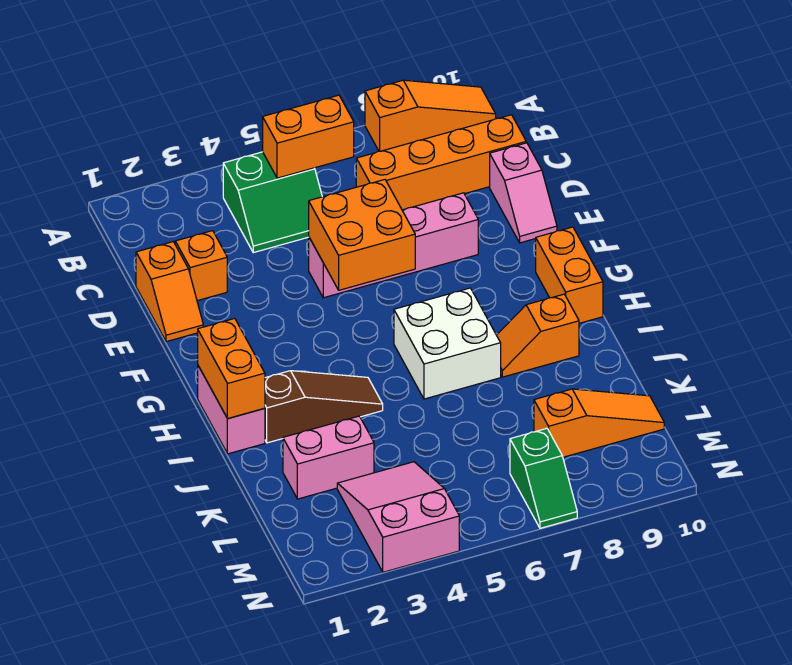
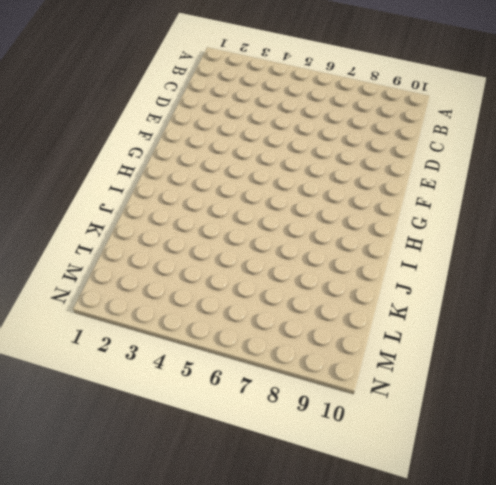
none -> orange slope A8:A10 level 1 top 8
none -> green slope B4:C5 level 1 top B
none -> orange brick C7:C10 level 1

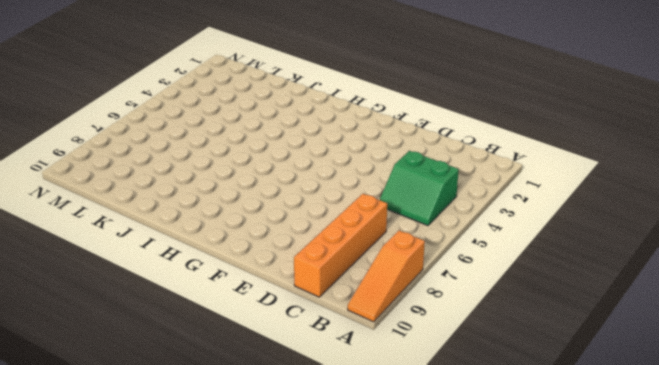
green slope B4:C5 level 1 top 4 -> green slope B4:C5 level 1 top B
none -> orange slope D1:E1 level 1 top D
none -> orange brick D2 level 1
none -> pink slope D10:E10 level 1 top D

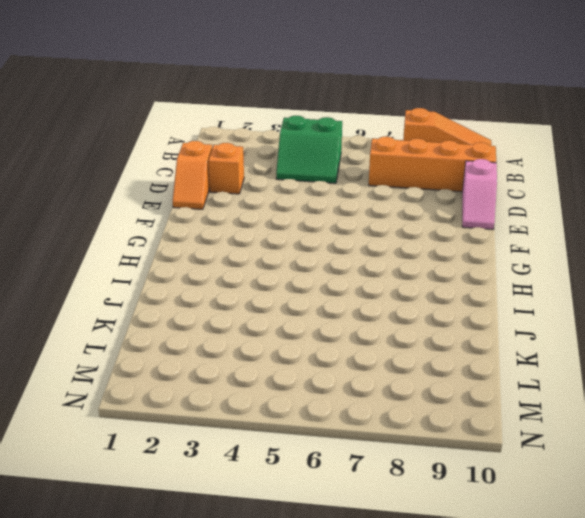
none -> pink brick E5:E8 level 1
none -> orange brick G10:H10 level 1
none -> pink brick H1:I1 level 1

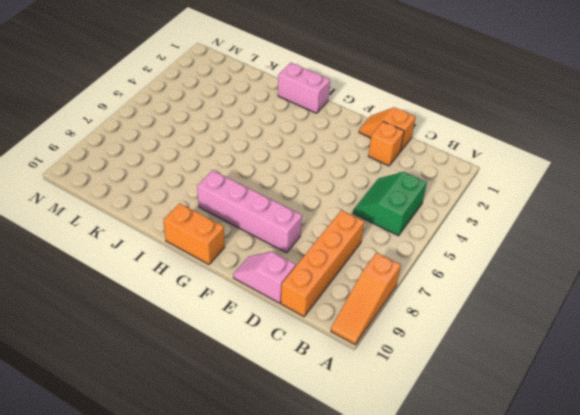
pink brick E8:H8 level 1 -> pink brick E5:E8 level 1
none -> white brick H6:I7 level 1
none -> brown slope I2:I4 level 1 top 2
none -> orange slope I8:I9 level 1 top 9

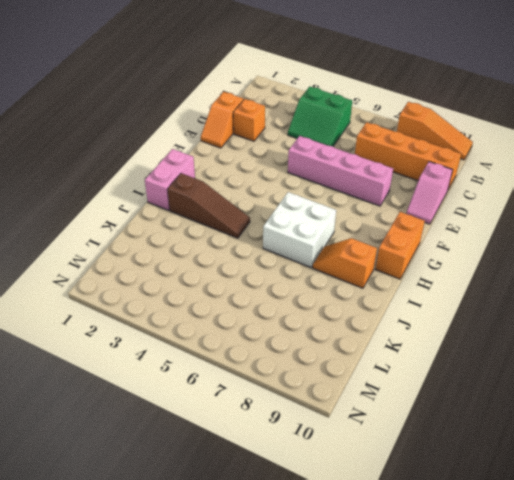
none -> pink brick K2:K3 level 1
none -> pink slope L3:N4 level 1 top N
none -> orange slope L8:L10 level 1 top 8

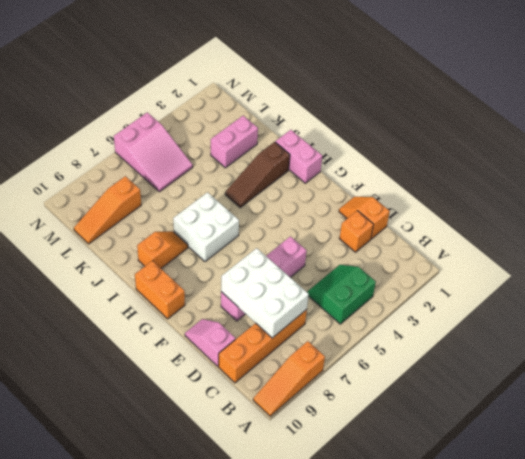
white brick C7:E8 level 2 -> none
pink slope L5:N6 level 1 top N -> pink slope L3:N4 level 1 top N
none -> green slope M7:N7 level 1 top M
none -> orange brick B5:B6 level 2
none -> orange brick E5:F6 level 2

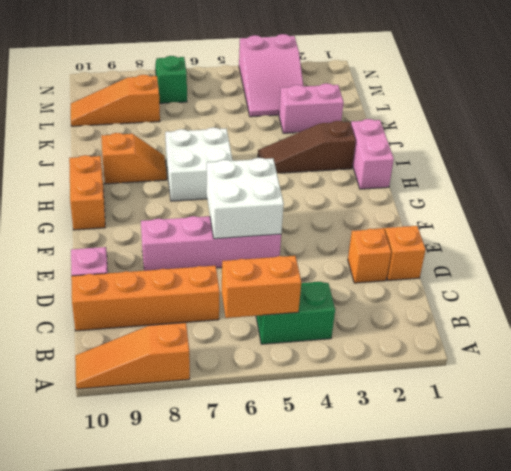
white brick E5:F6 level 2 -> orange brick E5:F6 level 2
none -> orange brick H1:I1 level 2

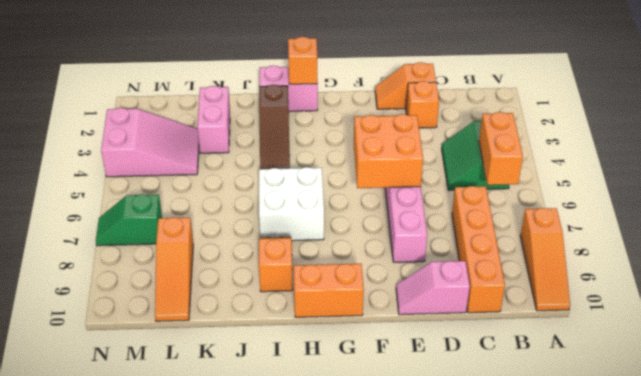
orange brick H1 level 2 -> orange brick H1:I1 level 2

